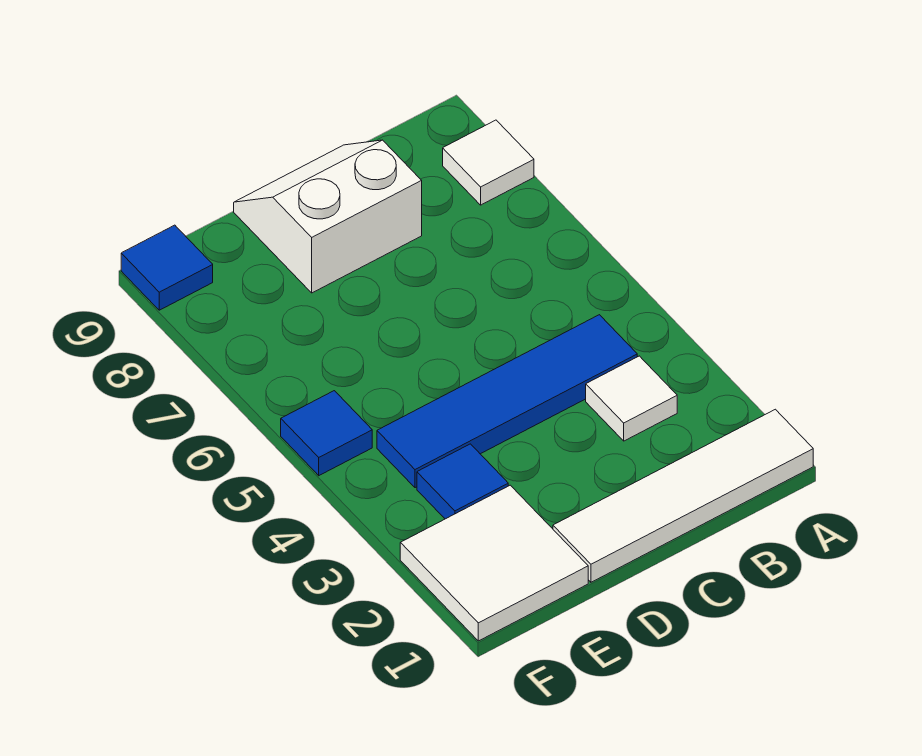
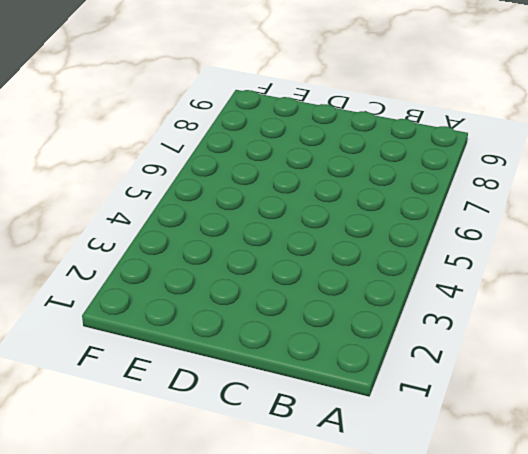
none -> white tile A1:D1 level 1
none -> white tile A8 level 1

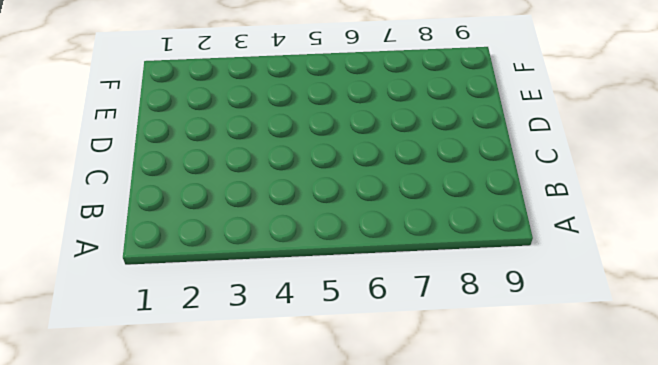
none -> white tile A1:D1 level 1
none -> white tile A8 level 1

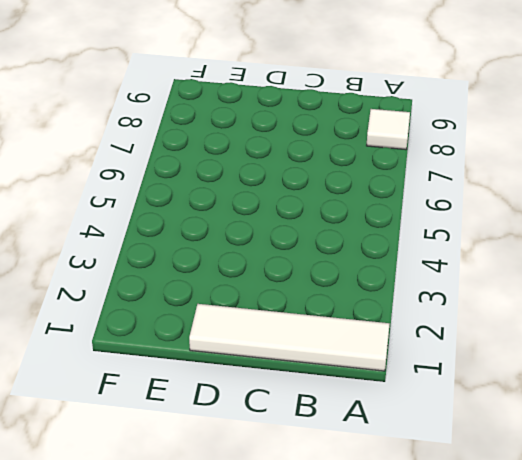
none -> white tile B3 level 1
none -> blue tile B4:E4 level 1

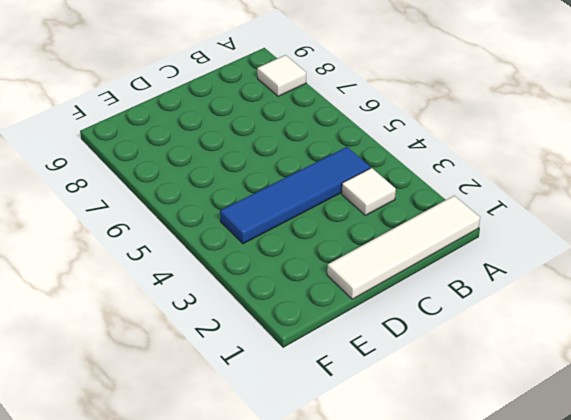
none -> white slope C8:D9 level 1 top 8
none -> white tile E1:F2 level 1

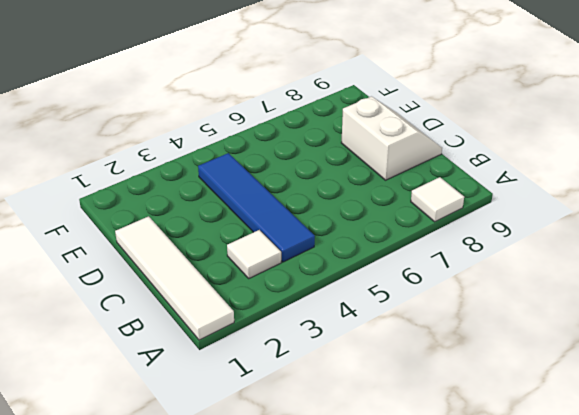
none -> white tile E1:F2 level 1
none -> blue tile E3 level 1

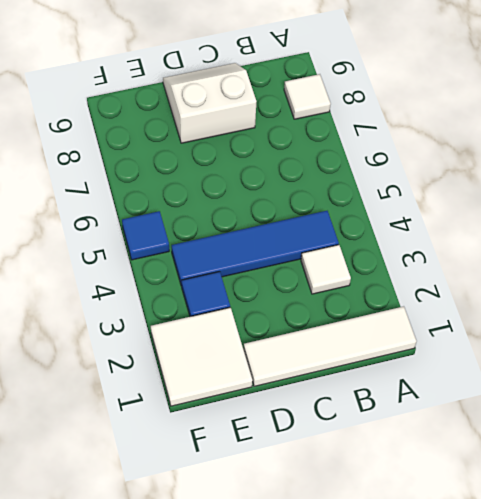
none -> blue tile F9 level 1

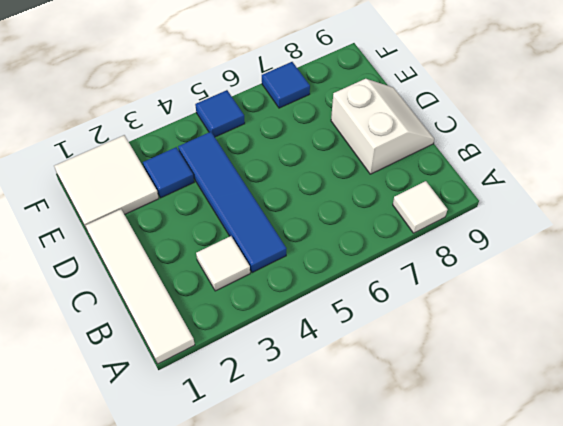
blue tile F7 level 1 -> blue tile F9 level 1

